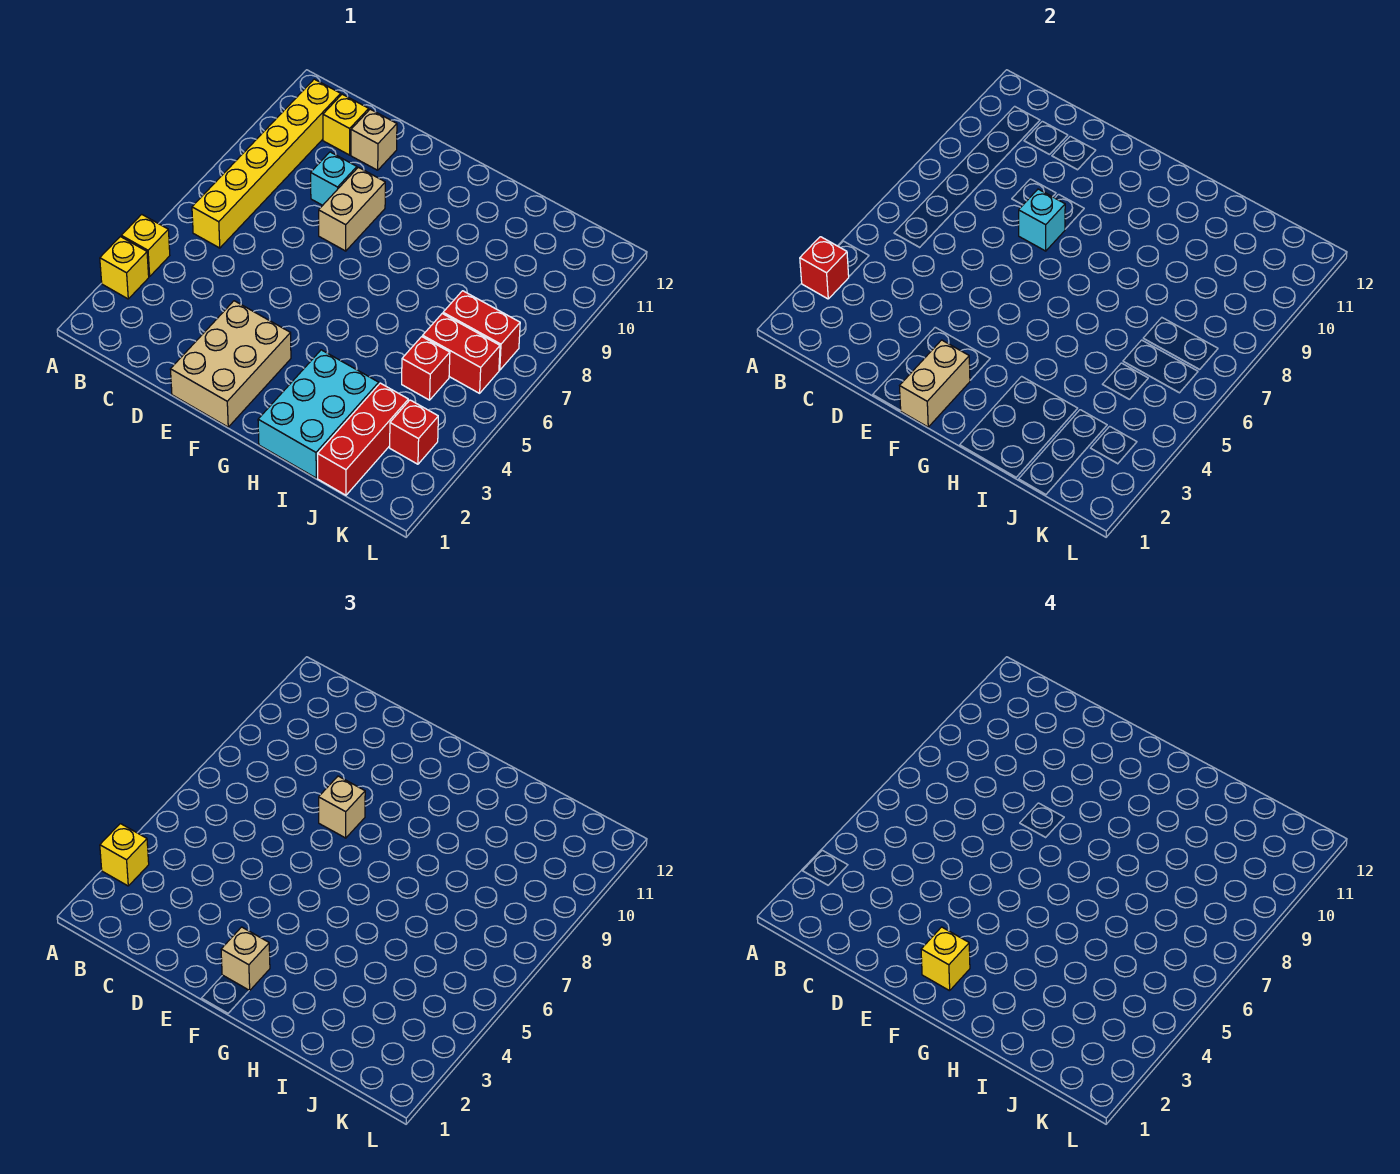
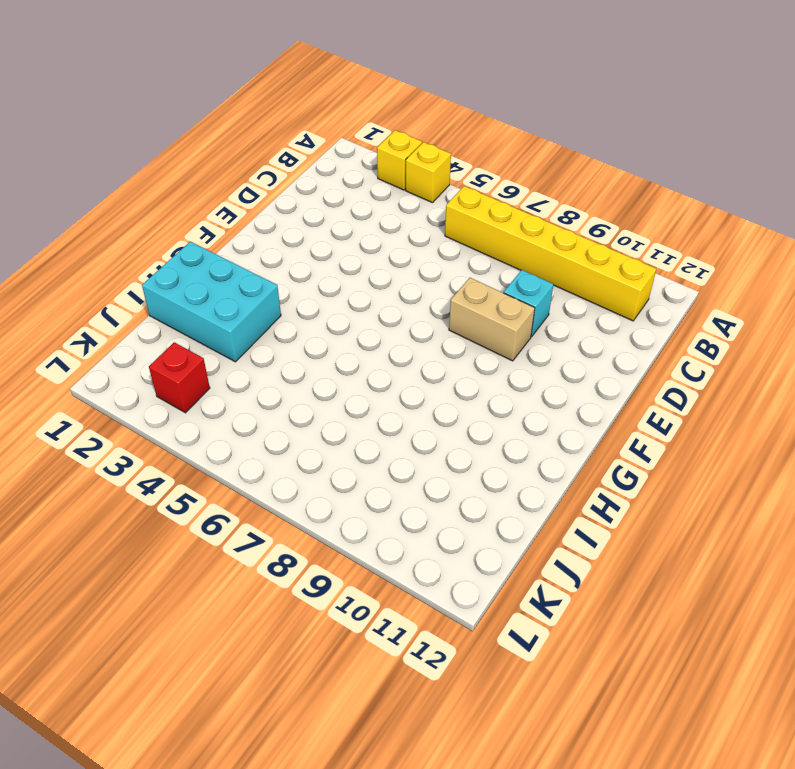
none -> yellow brick C11 level 1
none -> tan brick D11 level 1
none -> tan brick E1:F3 level 1

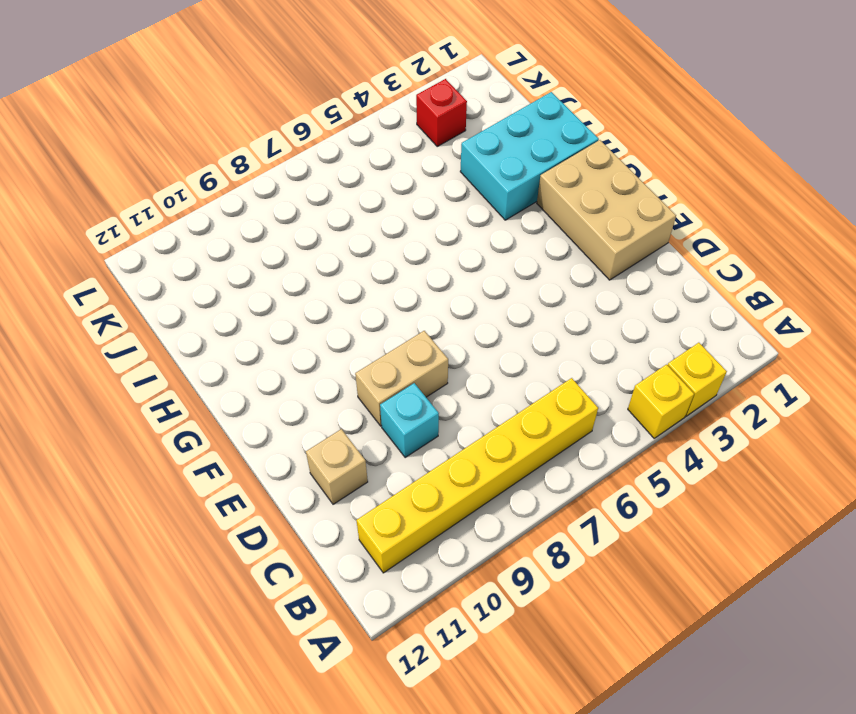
tan brick E1:G2 level 1 -> tan brick E1:F3 level 1
none -> yellow brick C11 level 1
none -> red brick J1:J3 level 1
none -> red brick J5 level 1

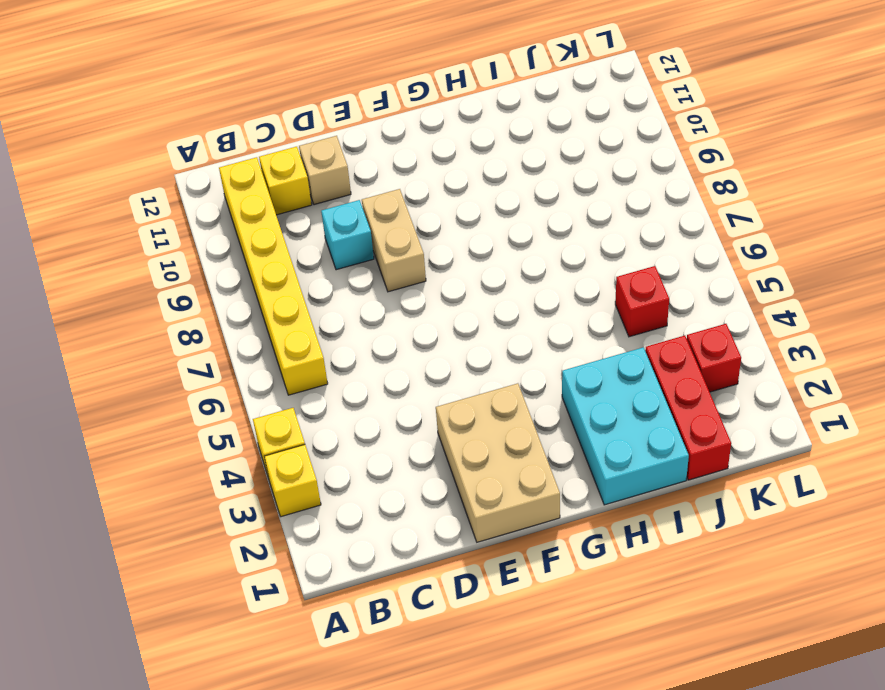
none -> red brick J6:K6 level 1
none -> red brick J7:K7 level 1
none -> red brick A3 level 2

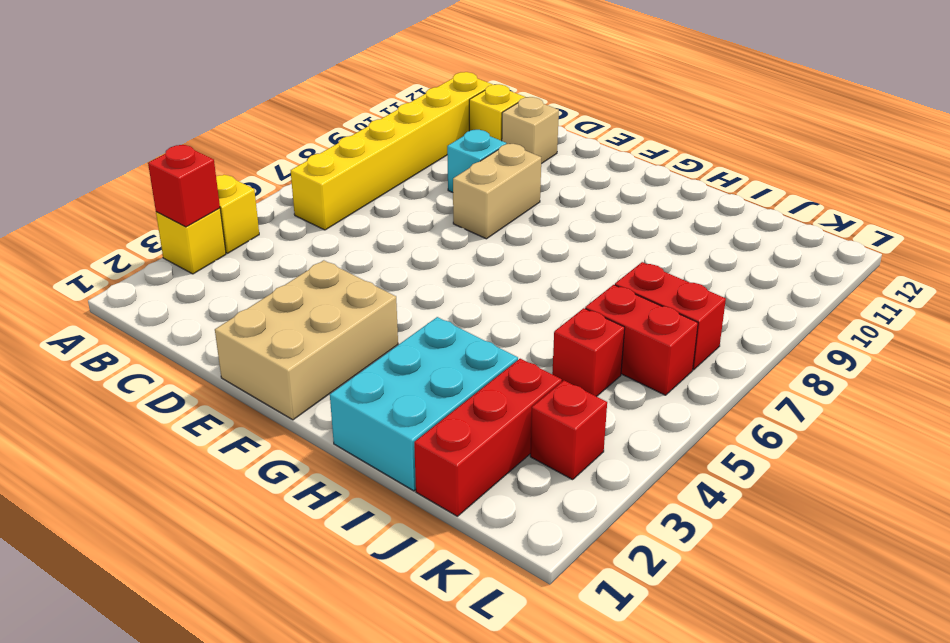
none -> cyan brick E8 level 2
none -> tan brick F1:F2 level 2
none -> yellow brick A3 level 3

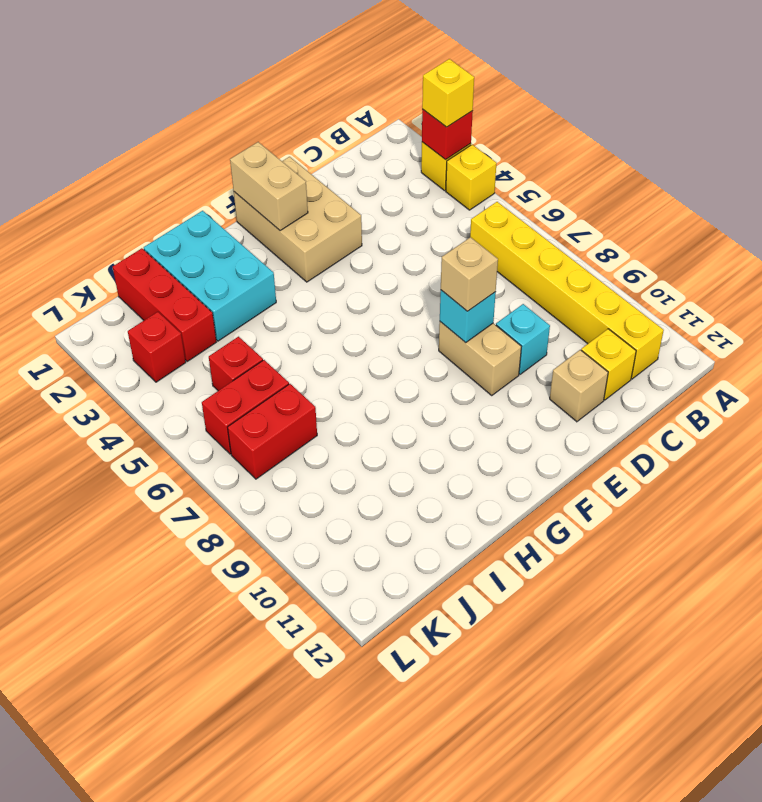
none -> tan brick F2 level 3
none -> yellow brick F2 level 4

